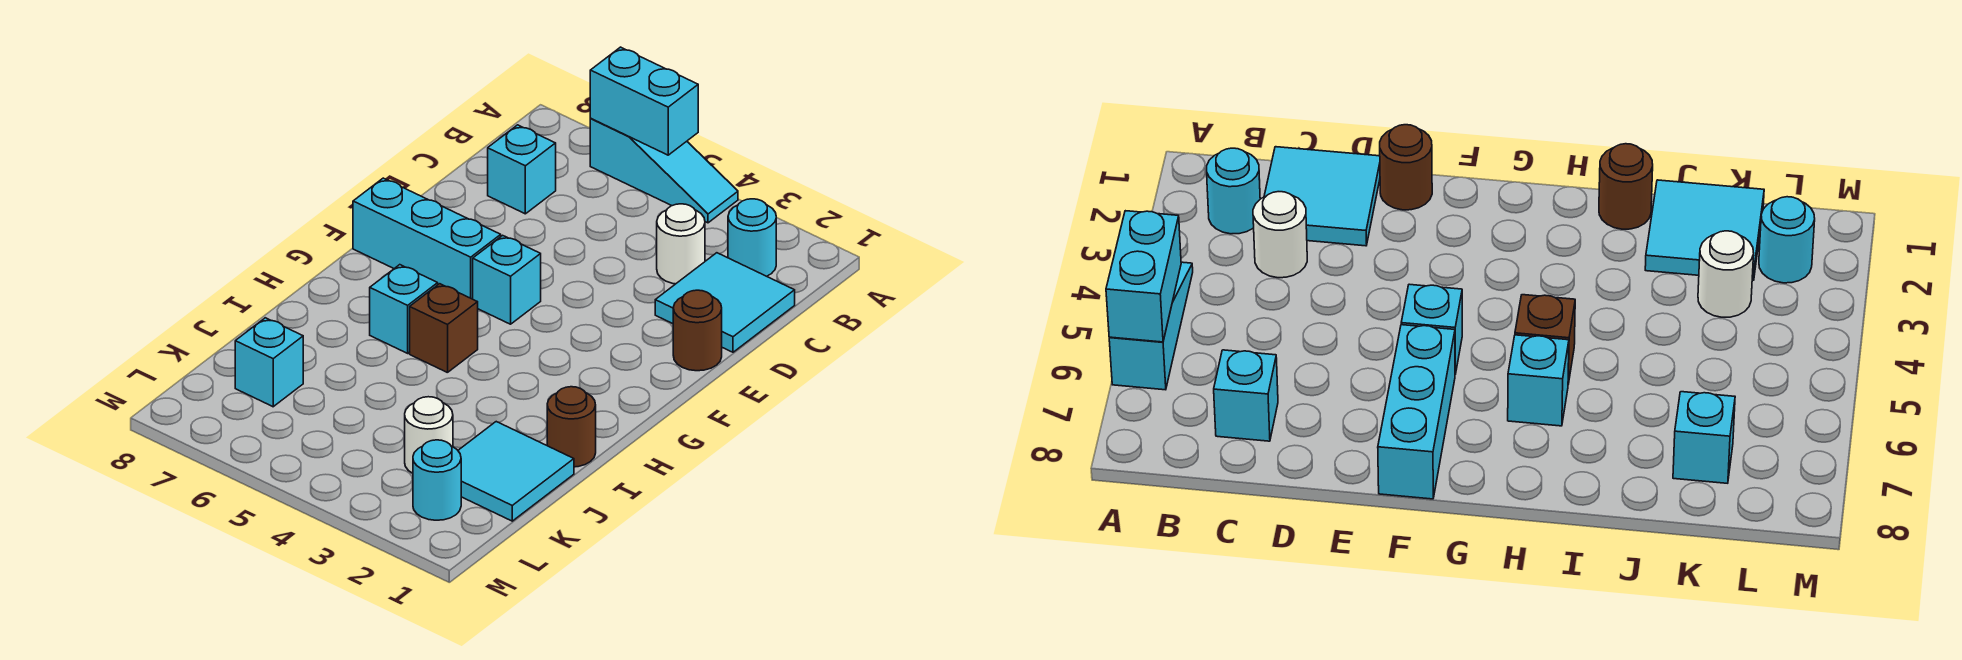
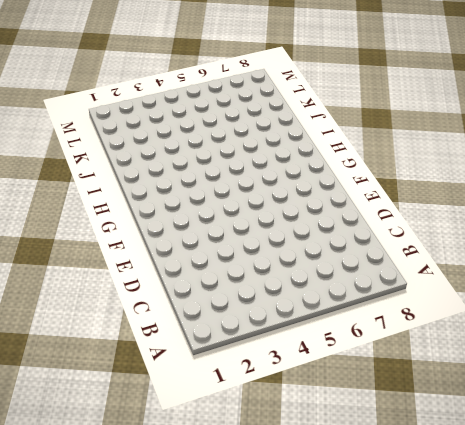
none -> cyan slope A4:A6 level 1 top 6
none -> cyan round brick B2 level 1
none -> cyan tile C1:D2 level 1

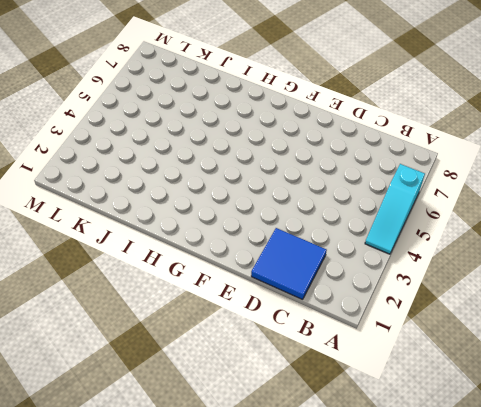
blue tile C1:D2 level 1 -> cyan tile C1:D2 level 1
none -> cyan round brick B2 level 1
none -> white round brick C3 level 1
none -> cyan brick C7 level 1

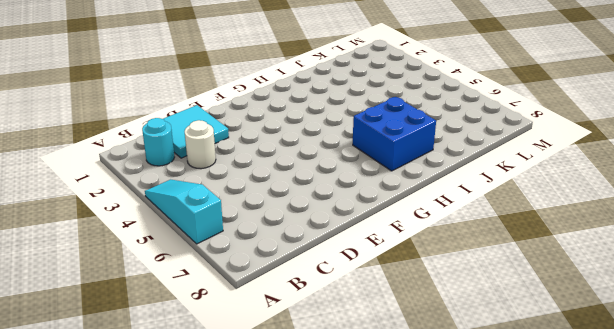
blue brick H6:I7 level 1 -> cyan brick H6 level 1
none -> cyan brick C7 level 1
none -> brown round brick E1 level 1
none -> cyan brick F5 level 1

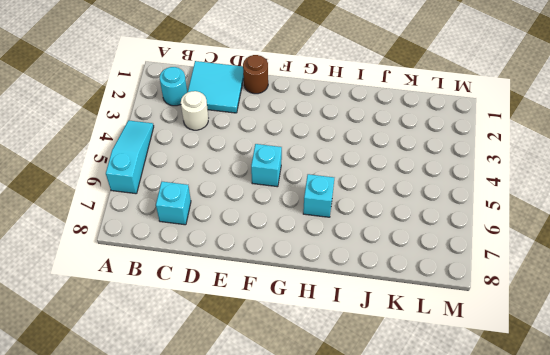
none -> cyan brick F6:F8 level 1
none -> brown brick H5 level 1
none -> brown round brick I1 level 1

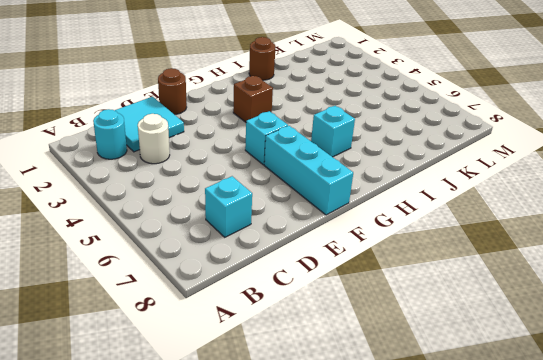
brown brick G3 level 1 -> brown brick H5 level 1
none -> cyan slope A4:A6 level 1 top 6
none -> cyan tile J1:K2 level 1
none -> white round brick K3 level 1

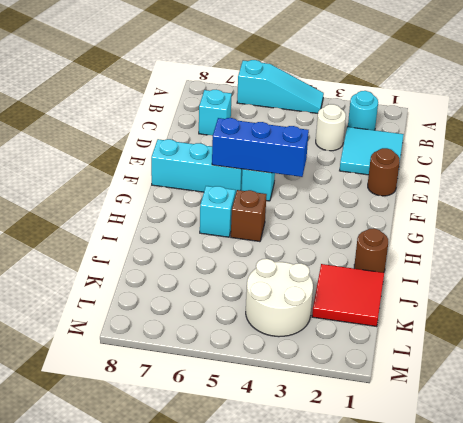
blue brick F4:F6 level 2 -> none
red tile J1:K2 level 1 -> cyan tile J1:K2 level 1
white round brick K3:L4 level 1 -> white round brick K3 level 1
none -> cyan brick K7 level 1
none -> cyan round brick L2 level 1
none -> cyan brick A5:A6 level 2

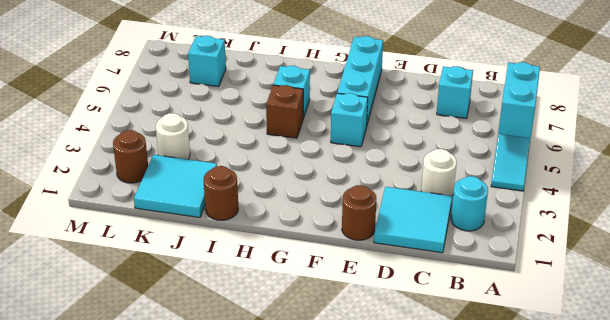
brown round brick L2 level 1 -> cyan round brick L2 level 1

